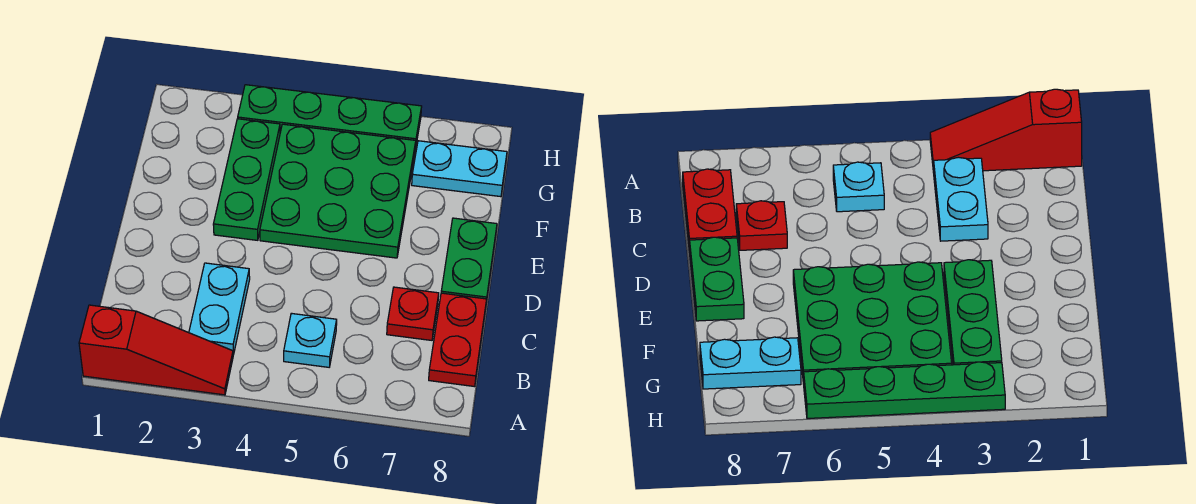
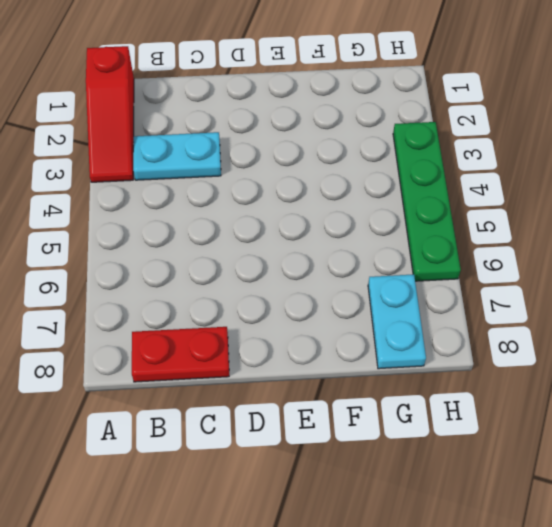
none -> cyan plate B5 level 1
none -> red plate C7 level 1

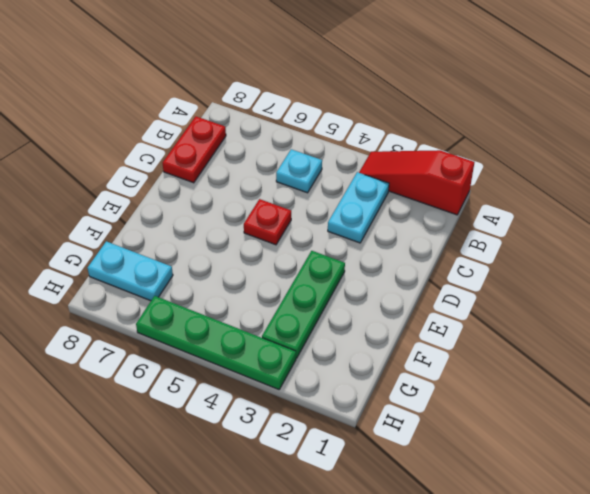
red plate D5 level 1 -> red plate C7 level 1
none -> green plate D8:E8 level 1
none -> green plate E4:G6 level 1

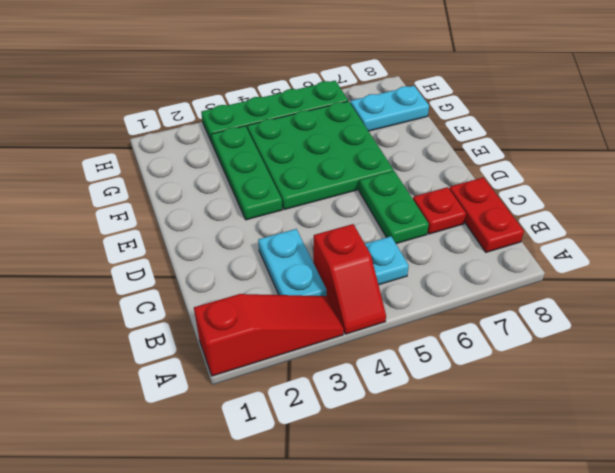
red slope A4:B4 level 1 top B -> none
green plate C6:D6 level 1 -> green plate D8:E8 level 1

